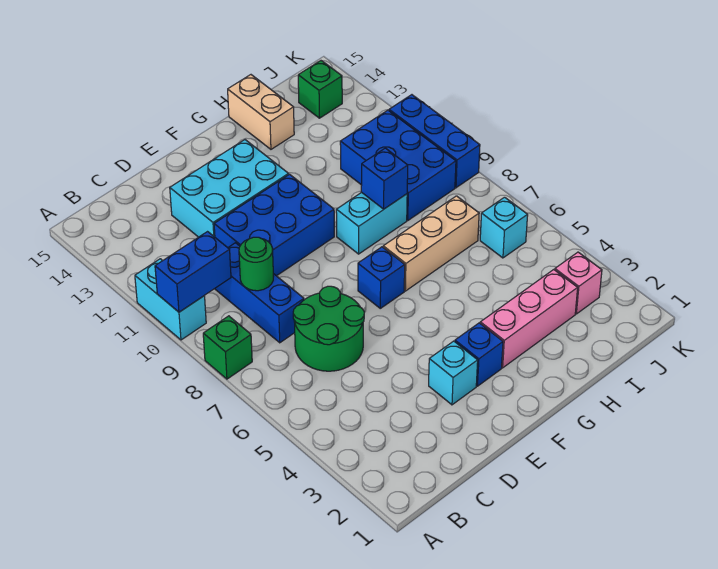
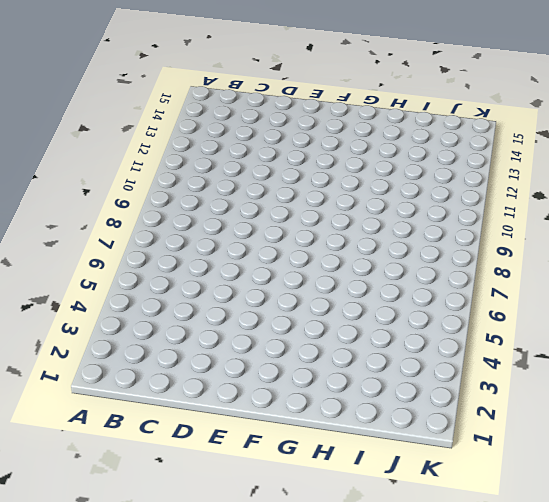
none -> green brick A8 level 1
none -> cyan brick A10:A11 level 1
none -> green round brick C6:D7 level 1

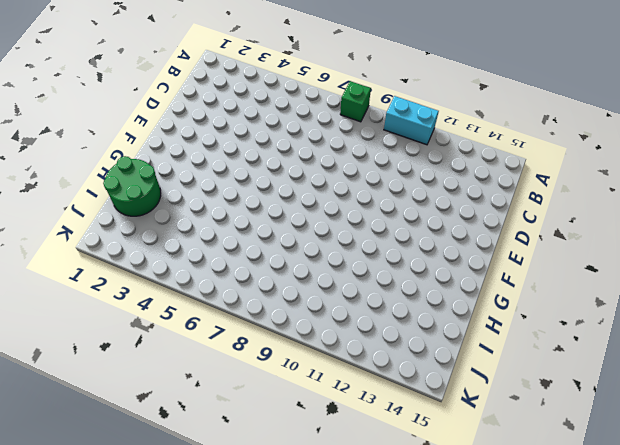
green round brick H1:I2 level 1 -> green round brick C6:D7 level 1
none -> blue brick C8:C10 level 1
none -> blue brick D10:F11 level 1
none -> cyan brick D12:F13 level 1

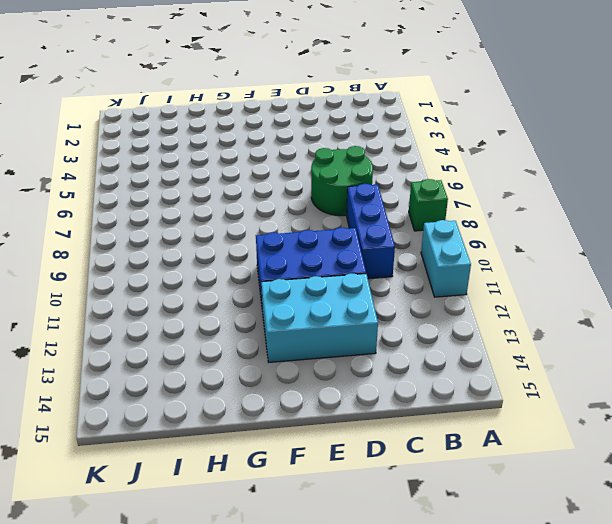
none -> cyan brick E3 level 1
none -> blue brick F3 level 1
none -> blue brick F7 level 1

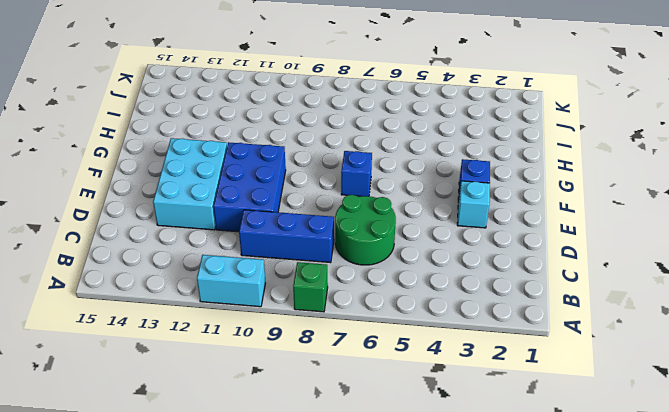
none -> pink brick G3:I3 level 1
none -> tan brick G7:I7 level 1
none -> cyan brick G9:H9 level 1

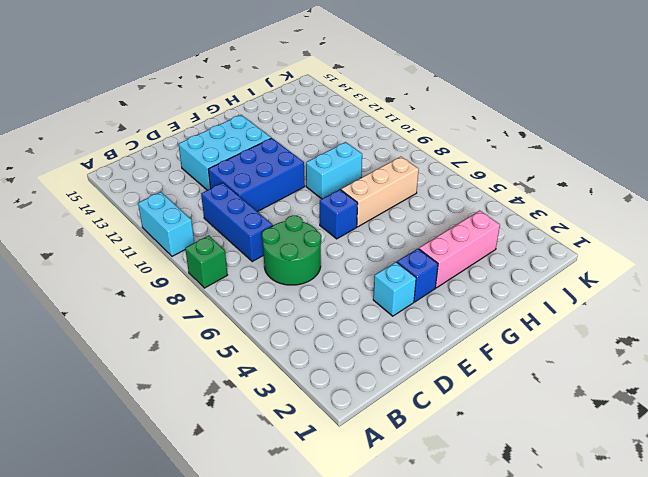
none -> tan brick H14:H15 level 1
none -> blue brick I9:J11 level 1
none -> pink brick J3 level 1

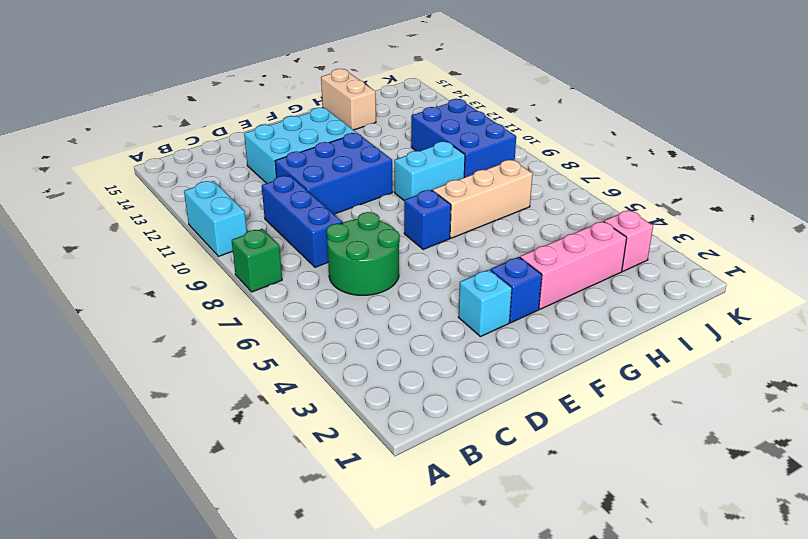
none -> cyan brick J6 level 1
none -> green brick J14 level 1
none -> blue brick K9:K11 level 1

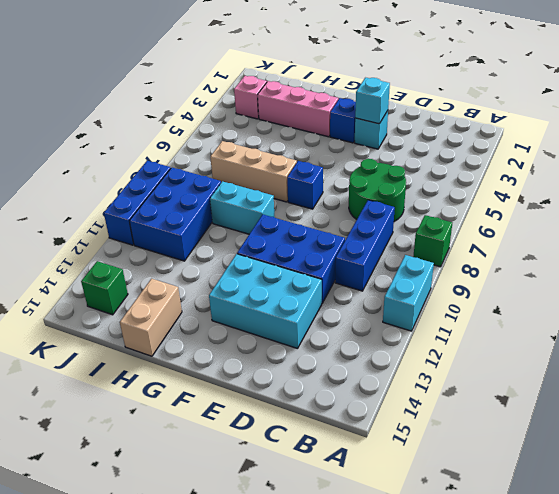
cyan brick E3 level 2 -> cyan brick J6 level 1
none -> blue brick A10:B10 level 2
none -> green round brick C9 level 2
none -> blue brick H9 level 2

